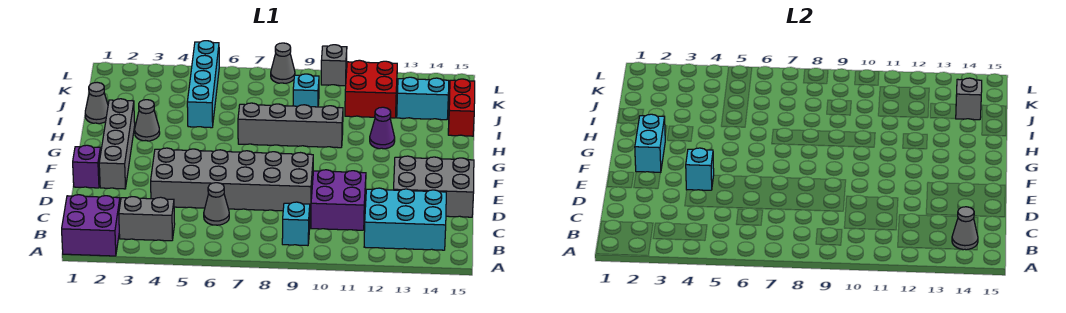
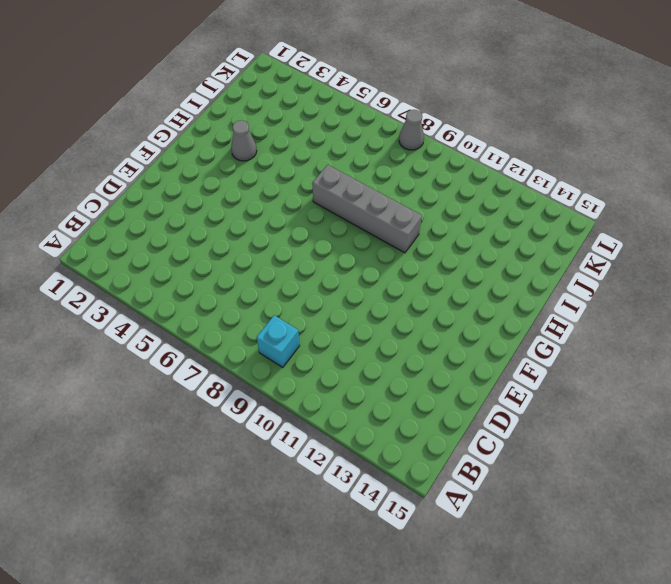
none -> purple brick A1:B2 level 1
none -> grey brick B3:B4 level 1
none -> cyan brick B12:C14 level 1

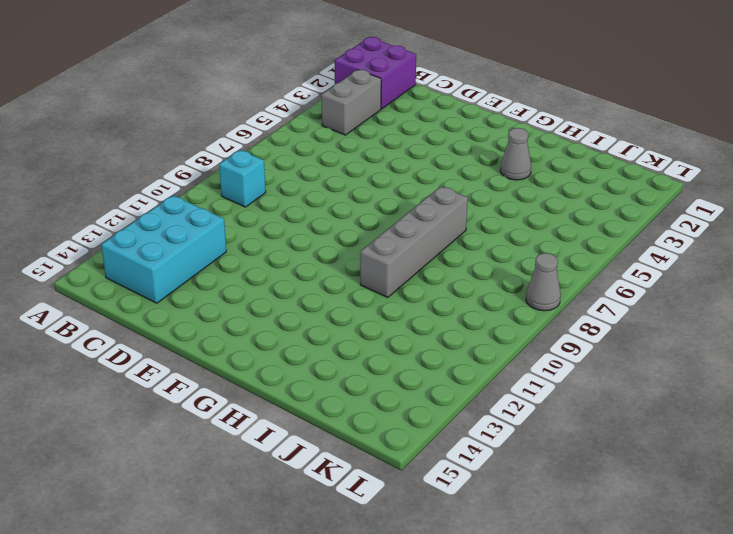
none -> grey cone C6 level 1
none -> purple brick C10:D11 level 1
none -> grey brick D4:E9 level 1

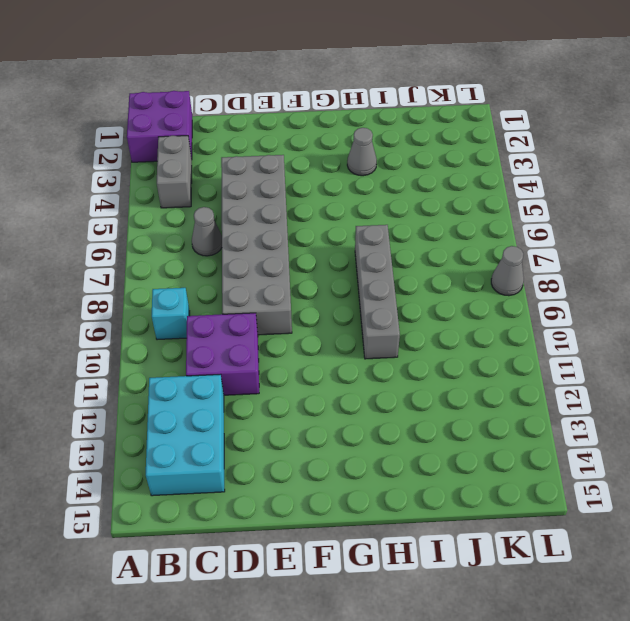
none -> grey brick D13:E15 level 1
none -> purple brick E1 level 1
none -> grey brick E2:H2 level 1

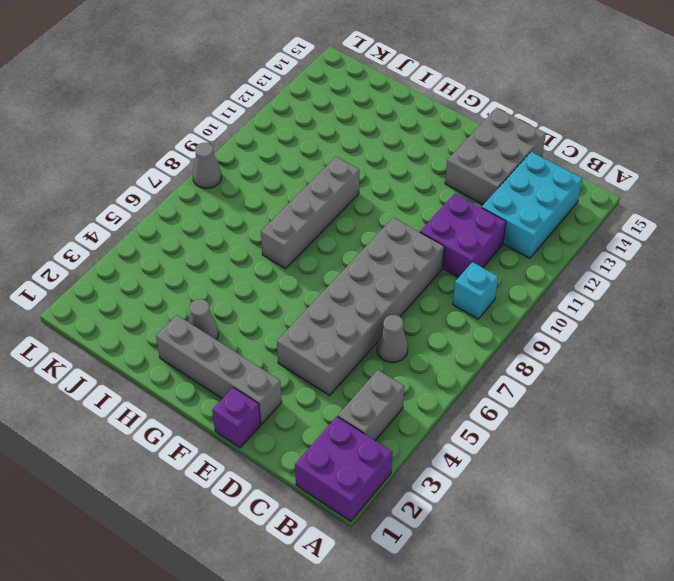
none -> purple cone H12 level 1
none -> grey cone I1 level 1
none -> cyan brick I5:L5 level 1

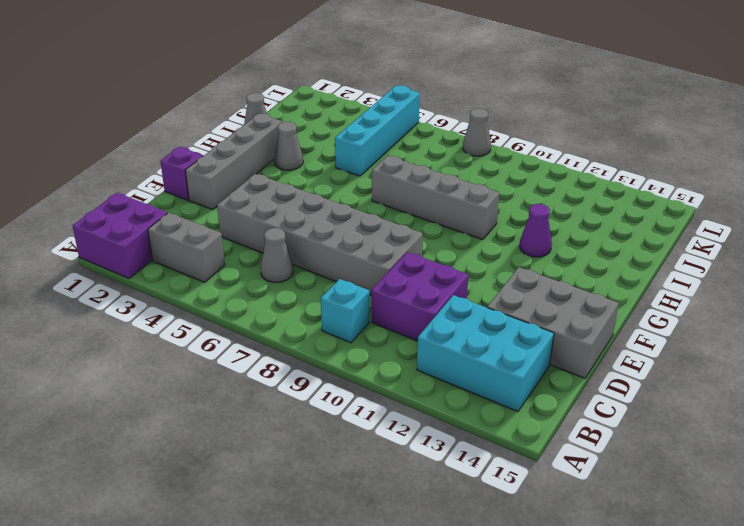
none -> red brick I15:J15 level 1
none -> cyan brick J9 level 1
none -> red brick J11:K12 level 1

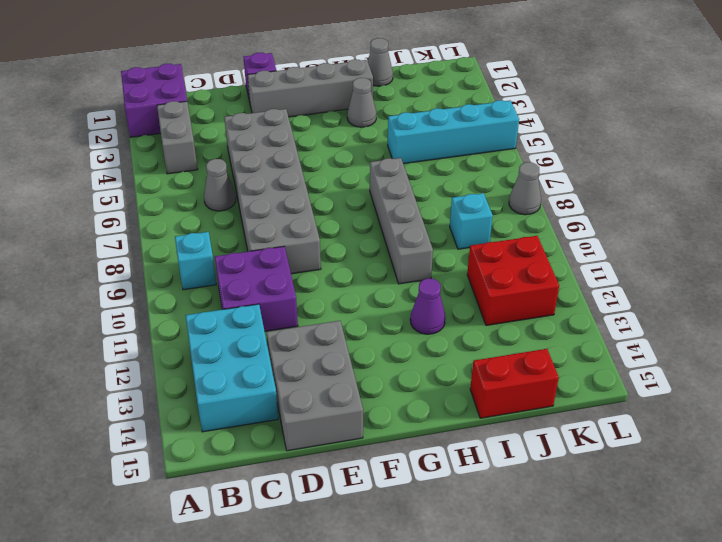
none -> cyan brick J13:J14 level 1
none -> grey brick L10 level 1
none -> grey cone B14 level 2

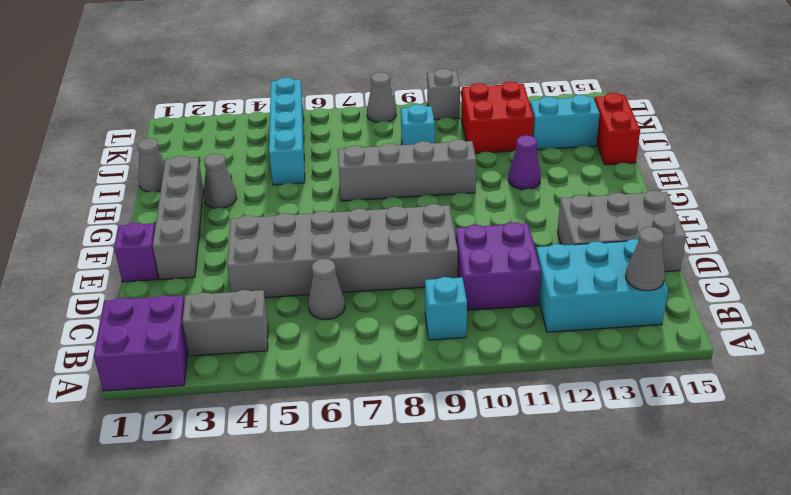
none -> cyan brick E4 level 2
none -> cyan brick F2:G2 level 2
none -> grey brick J14 level 2

